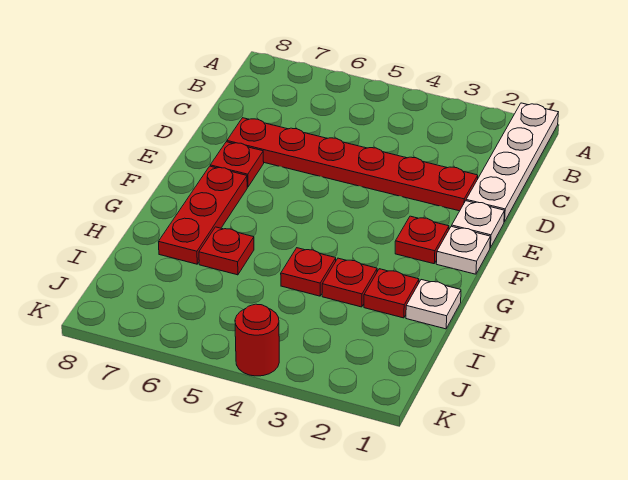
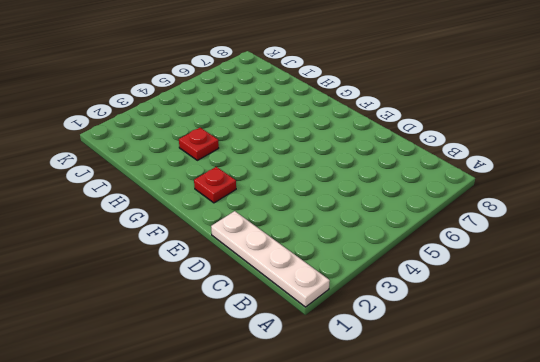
none -> red plate D2:D7 level 1
none -> white plate E1 level 1
none -> red plate E7 level 1

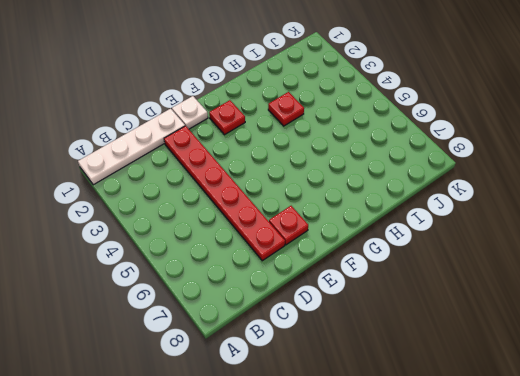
none -> white plate F1 level 1
none -> red plate F7:H7 level 1
none -> white plate H1 level 1

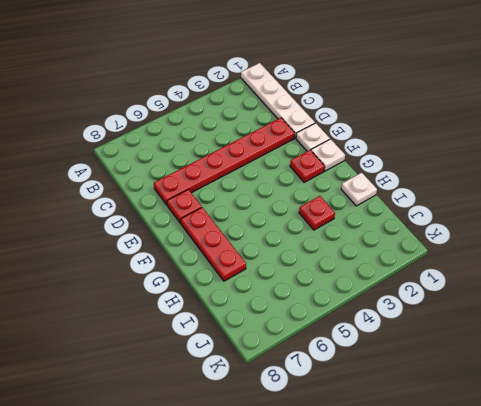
none -> red plate H2 level 1
none -> red plate H4 level 1
none -> red plate H6 level 1

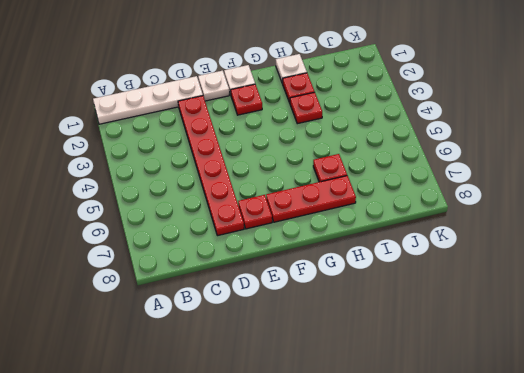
none -> red plate H4 level 1
none -> red round brick K4 level 1

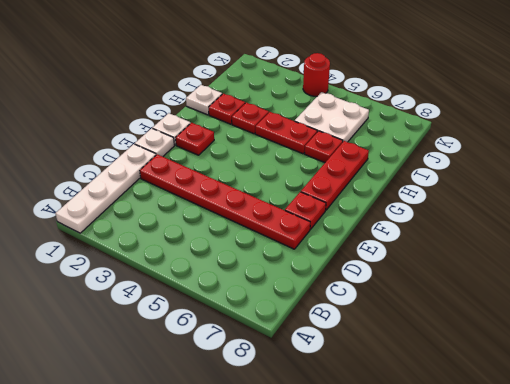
red plate H4:H5 level 1 -> red plate H4 level 1
white plate I5:J6 level 1 -> none

